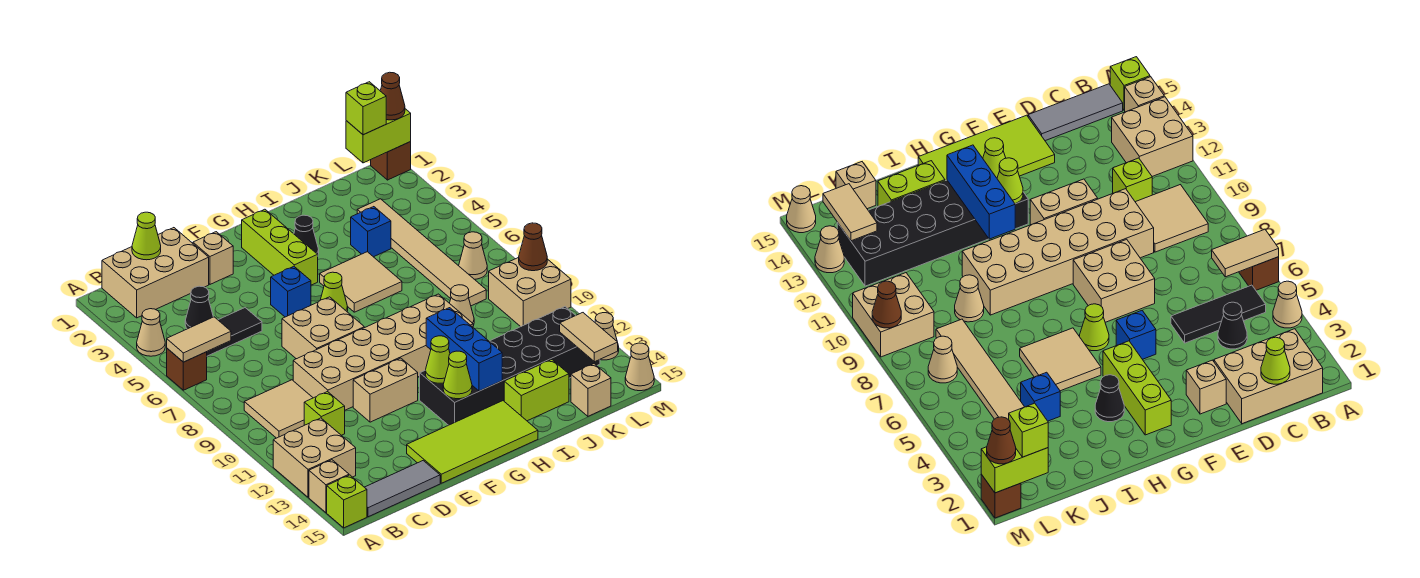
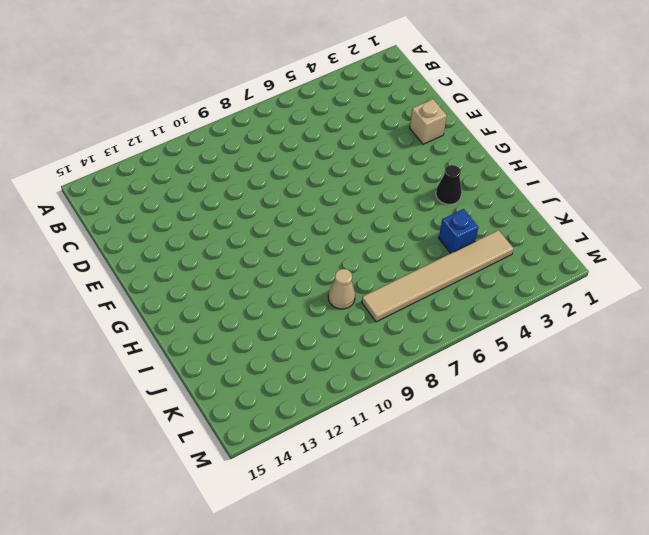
none -> tan cone A4 level 1
none -> brown brick A6 level 1
none -> tan brick A12:B13 level 1
none -> tan brick A14 level 1

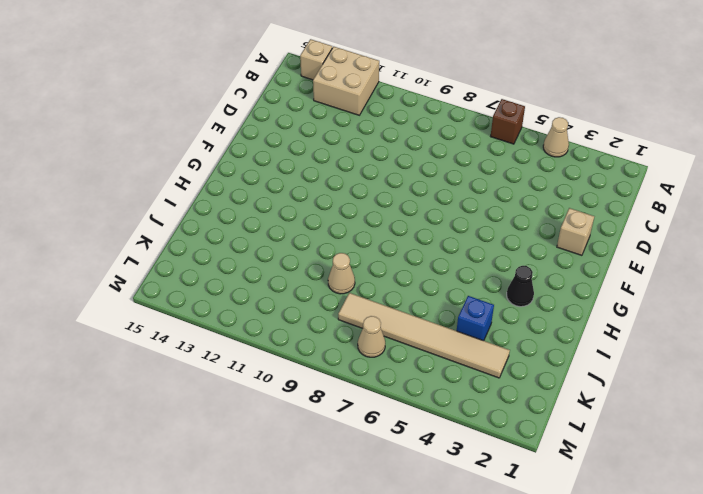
none -> lime brick A15 level 1
none -> tan brick B1:D2 level 1
none -> black tile B5:D5 level 1
none -> tan tile B9:C10 level 1

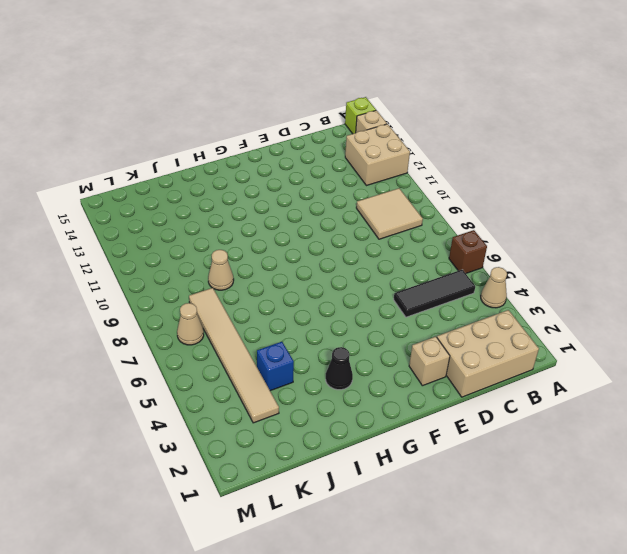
none -> grey tile B15:D15 level 1
none -> black cone C4 level 1
none -> lime brick C11 level 1
none -> tan brick D9:I10 level 1

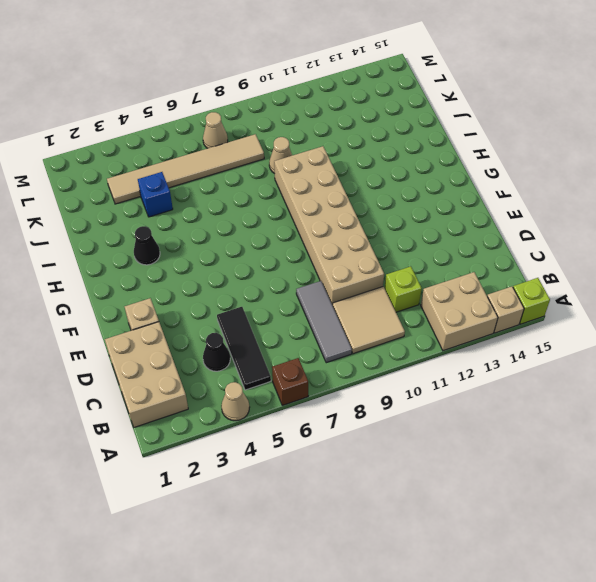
grey tile B8:D8 level 1 -> grey tile B15:D15 level 1
none -> tan brick E7:F8 level 1
none -> tan brick E11:F11 level 1
none -> lime tile E14:H15 level 1
none -> blue brick F5 level 1

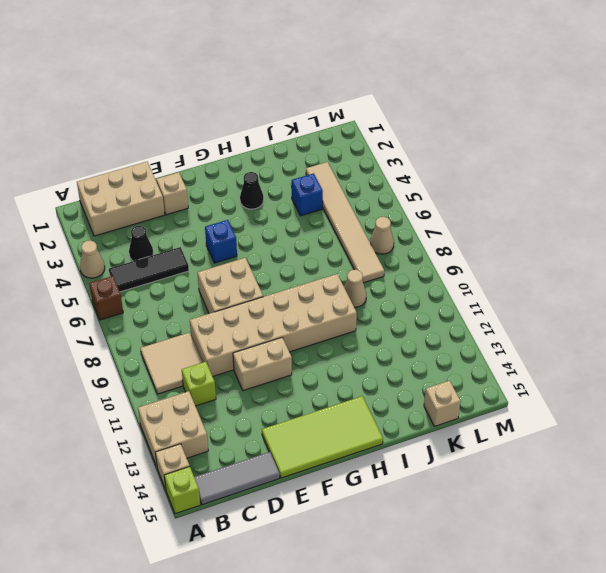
none -> lime brick G2:G4 level 1
none -> lime cone G6 level 1
none -> black brick G12:L13 level 1
none -> tan tile H5:I6 level 1

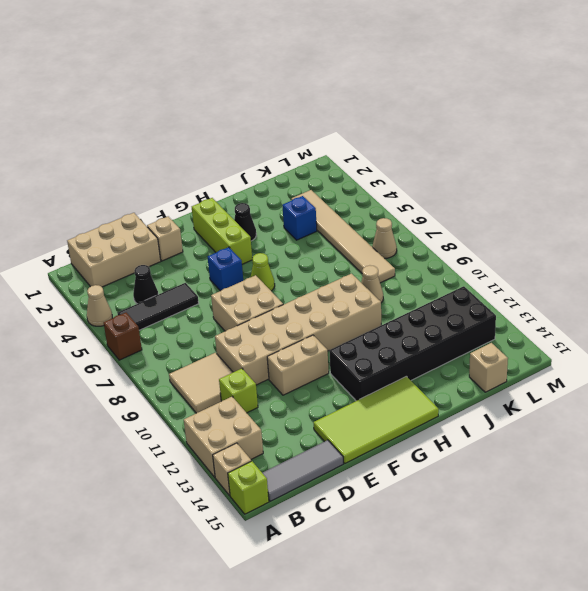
none -> tan tile H5:I6 level 1
none -> lime brick I14:J14 level 1
none -> tan brick L9:M10 level 1
none -> brown brick M1 level 1

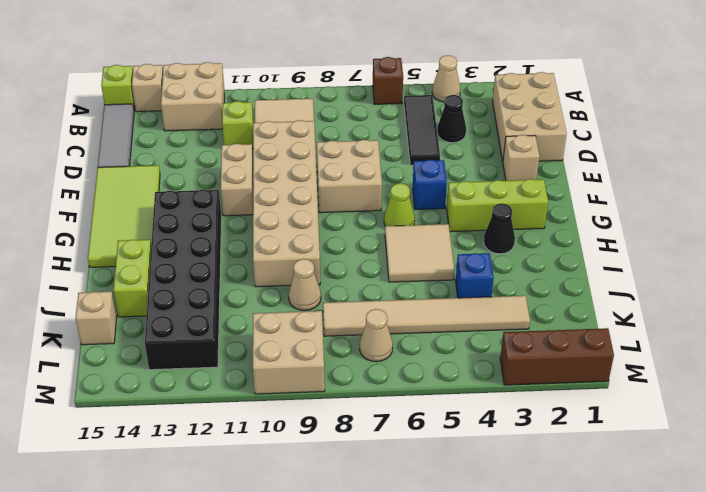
brown brick M1:M3 level 1 -> brown brick M1 level 1
none -> tan cone M13 level 1
none -> tan cone M15 level 1
none -> tan tile A6:B6 level 2
none -> lime cone C1 level 2

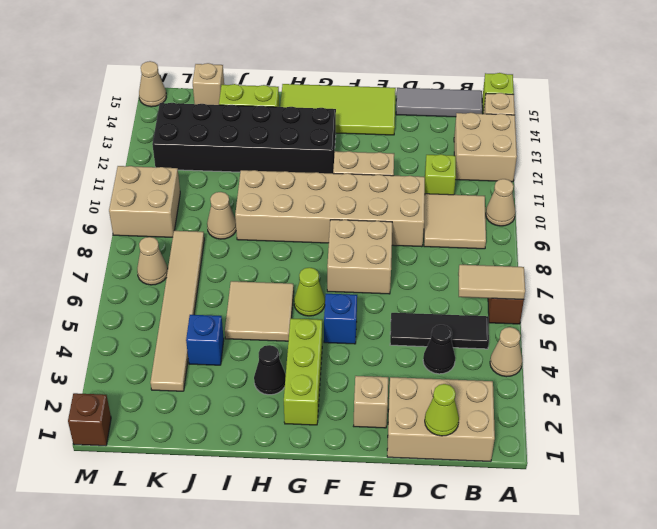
tan cone A10 level 1 -> tan cone M13 level 1
none -> lime cone G12 level 2
none -> lime cone G13 level 2
none -> blue brick H11:H13 level 2
none -> lime brick L1:M1 level 2

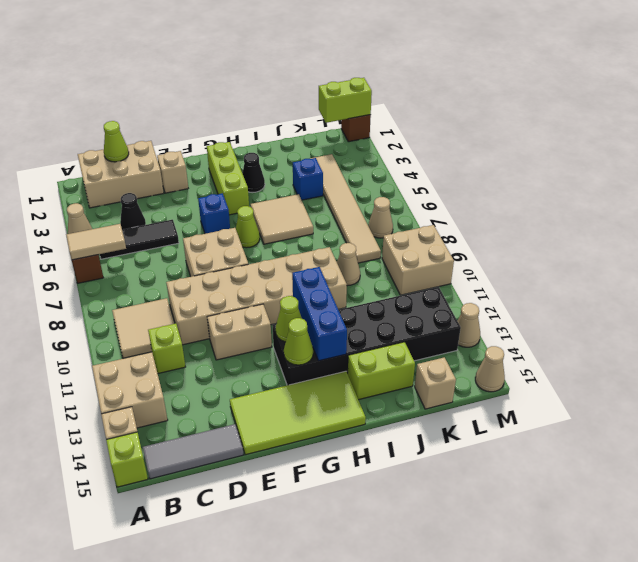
none -> tan tile L13:L14 level 2
none -> brown cone M9 level 2
none -> lime brick L1 level 3
none -> brown cone M1 level 3

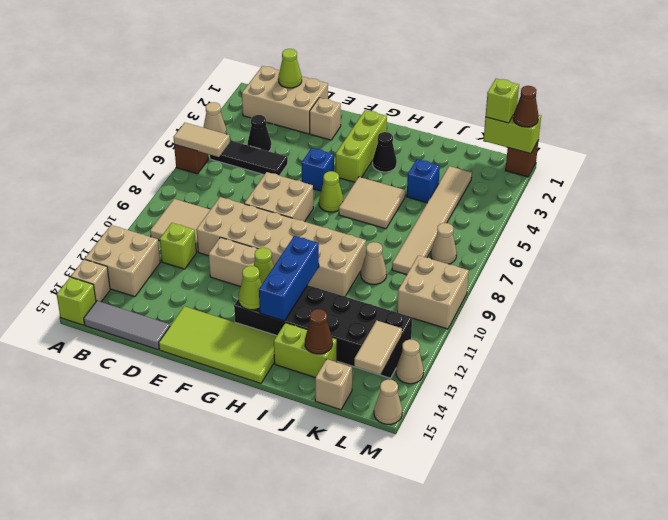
brown cone J14 level 2 -> brown cone M9 level 2

